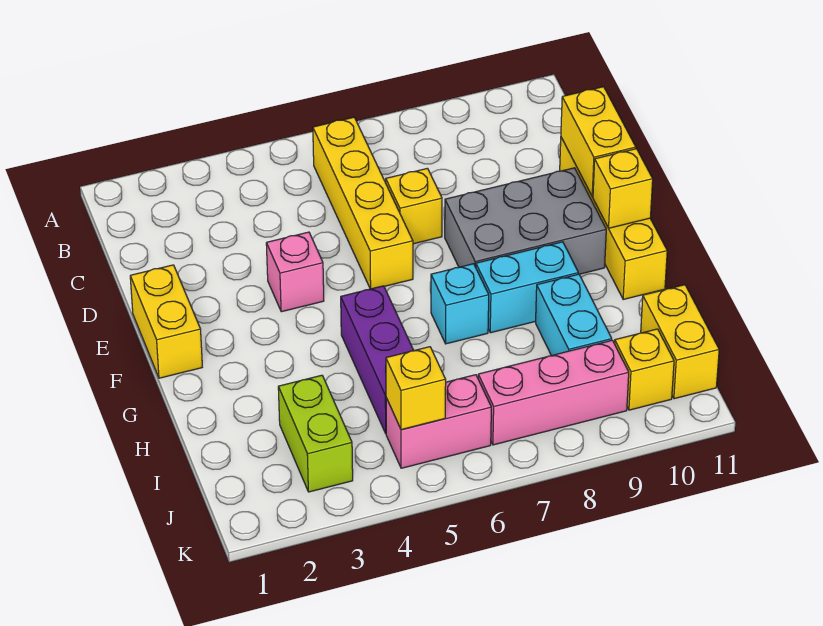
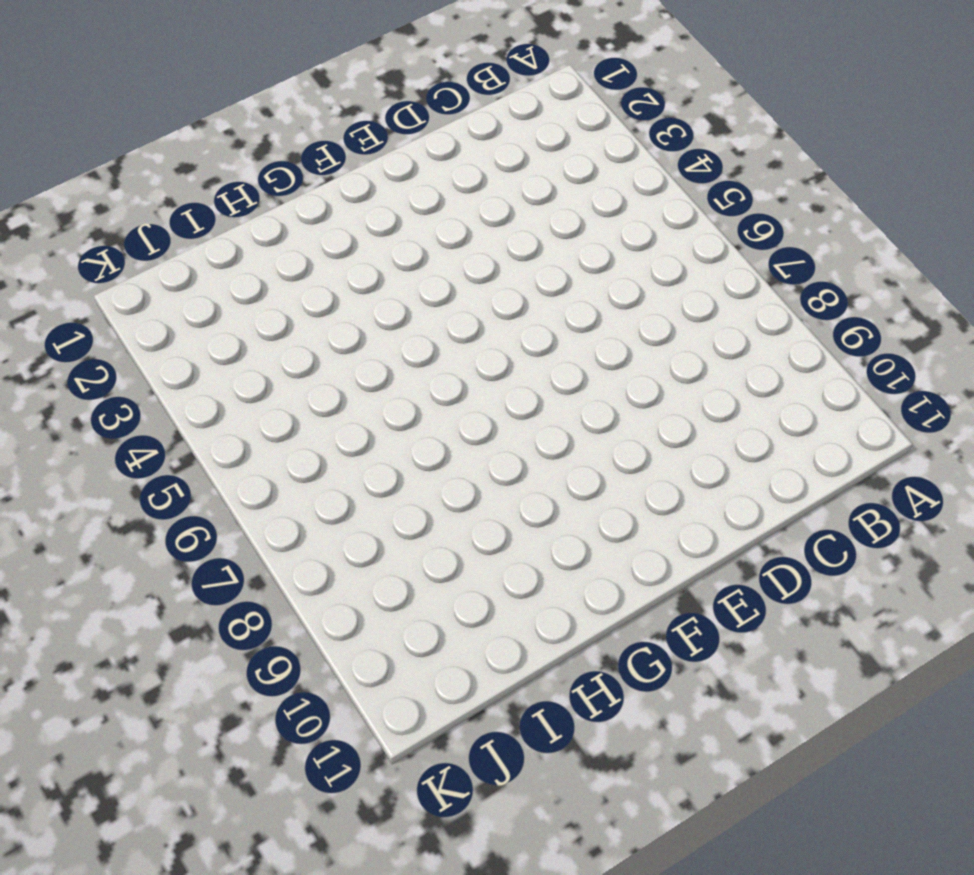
none -> yellow brick B6:E6 level 1
none -> yellow brick D7 level 1
none -> yellow brick D11:G11 level 1

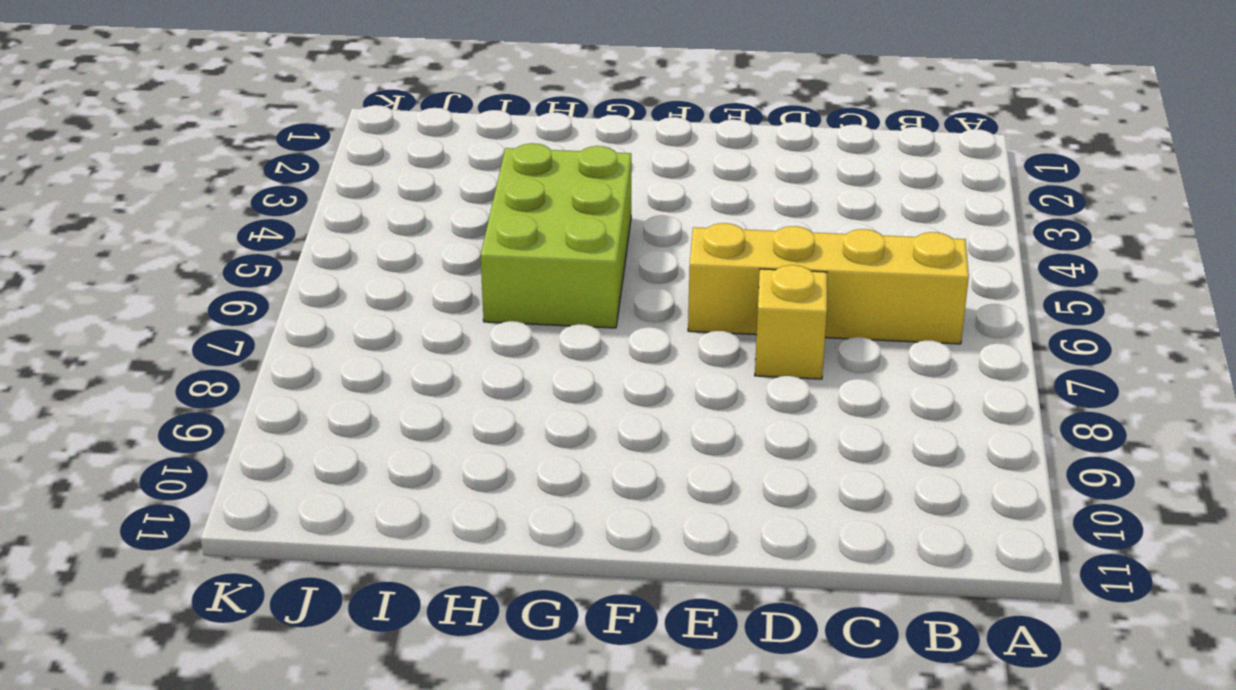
lime brick G4:H6 level 1 -> purple brick G5:I5 level 1
none -> yellow brick D11:G11 level 1
none -> yellow brick E1:F1 level 1
none -> pink brick E4 level 1

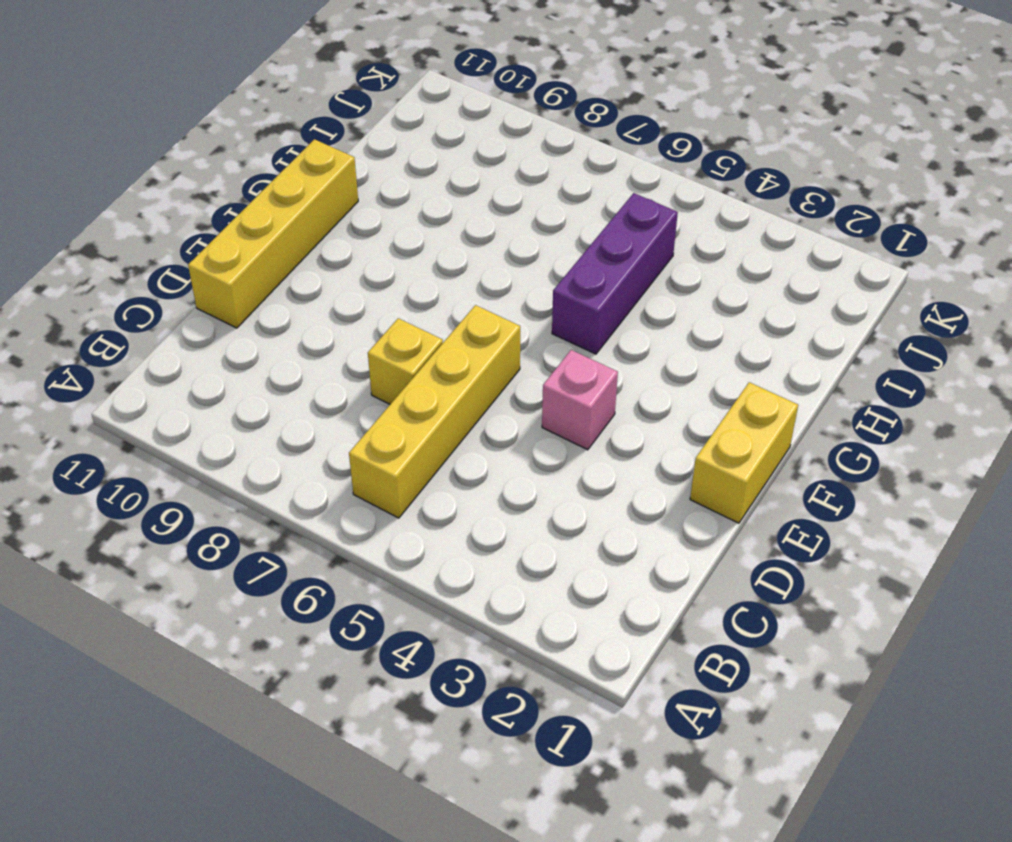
none -> grey brick E8:F10 level 1
none -> cyan brick G7 level 1
none -> cyan brick G8:G9 level 1

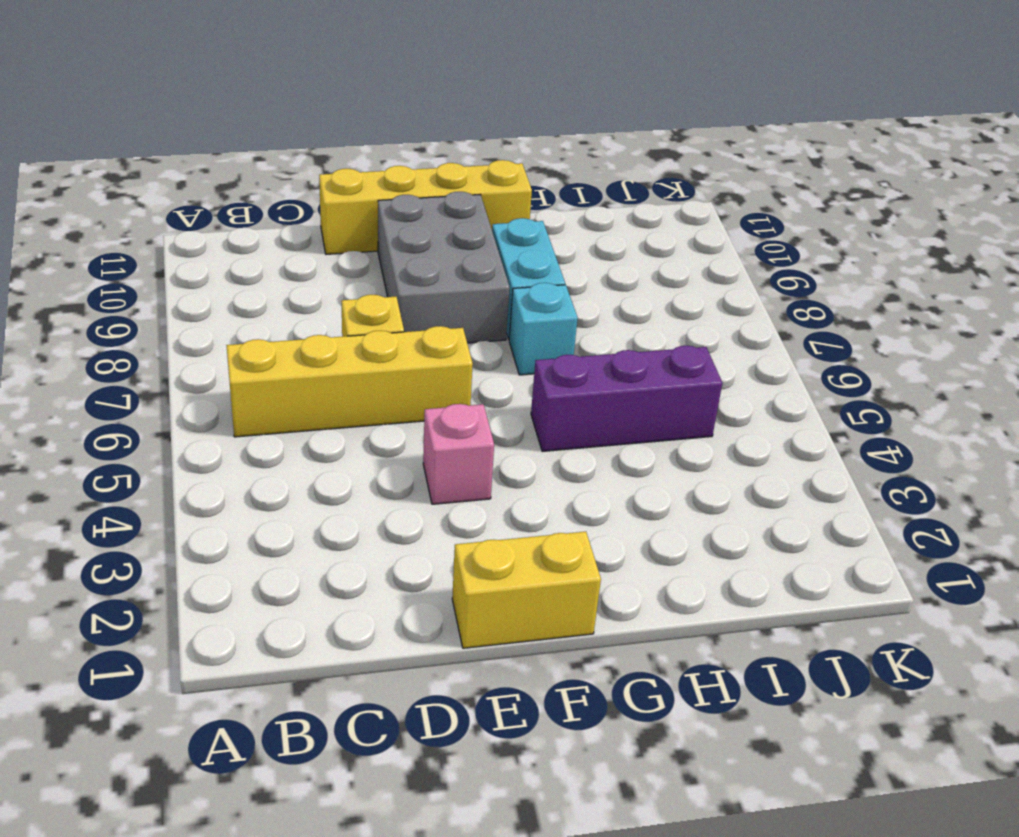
none -> cyan brick H9:I9 level 1
none -> lime brick I3:J3 level 1
none -> yellow brick I11:J11 level 1

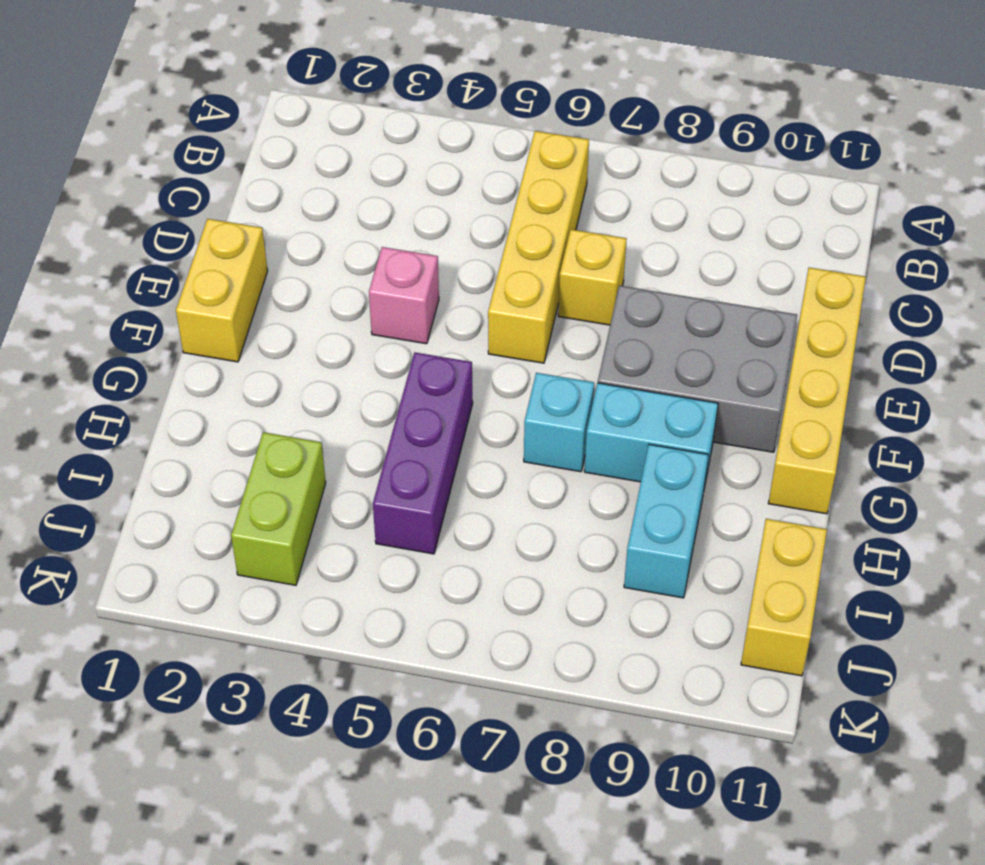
none -> pink brick J5:J6 level 1
none -> pink brick J7:J9 level 1
none -> yellow brick J10 level 1

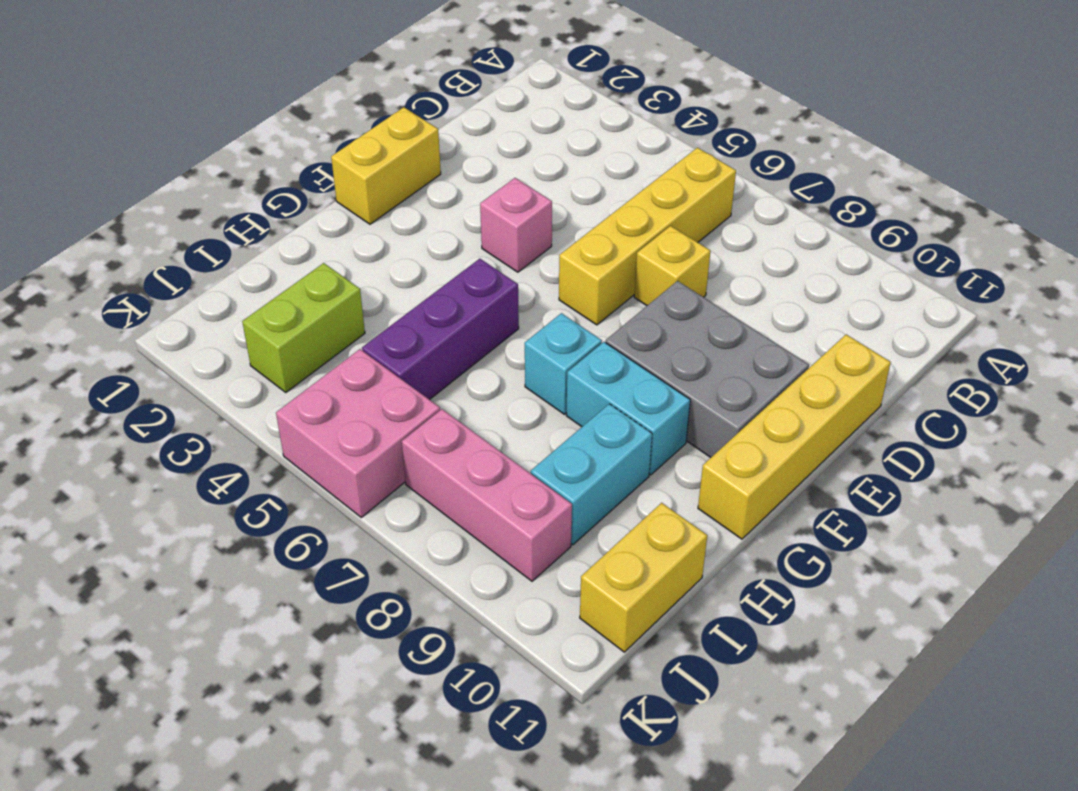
pink brick J5:K6 level 1 -> pink brick J5:J6 level 1
none -> yellow brick J10 level 1
none -> yellow brick D11:E11 level 2
none -> yellow brick F11 level 2

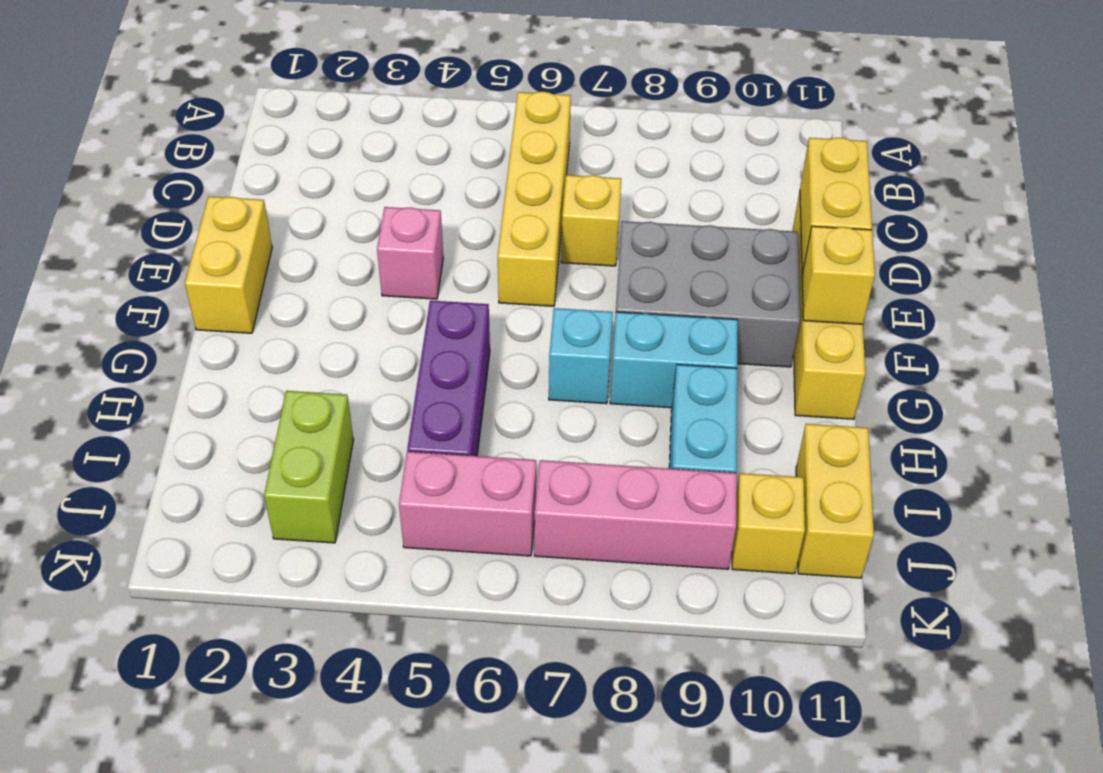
none -> yellow brick J5 level 2

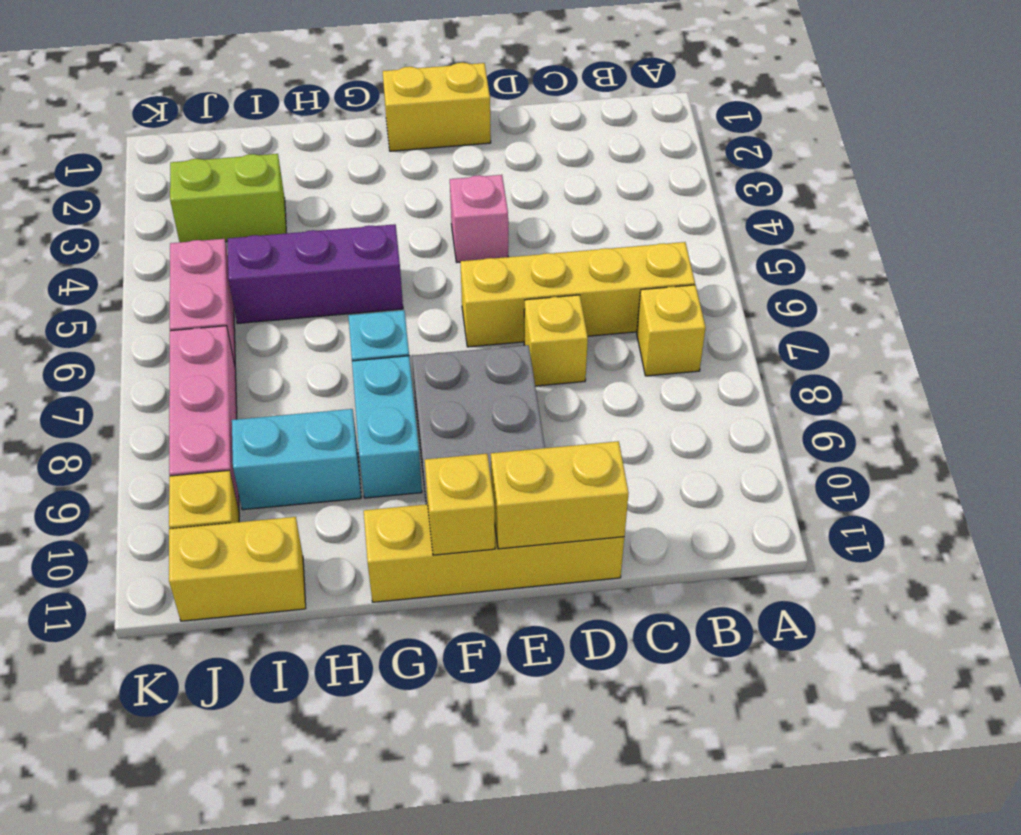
yellow brick B7 level 1 -> yellow brick J5 level 2

